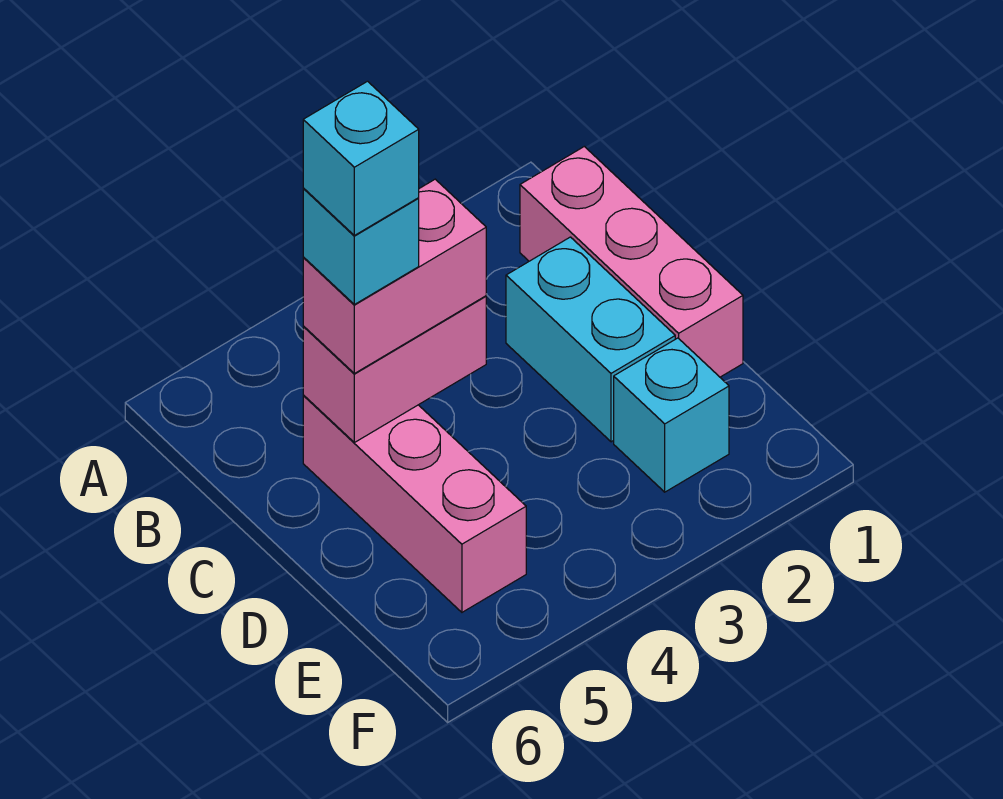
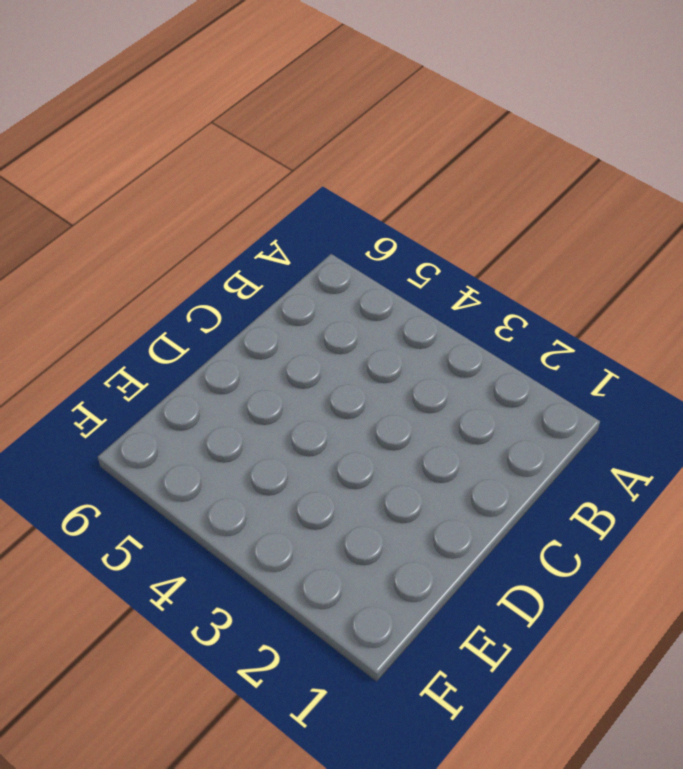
none -> pink brick B1:D1 level 1
none -> cyan brick C2:D2 level 1

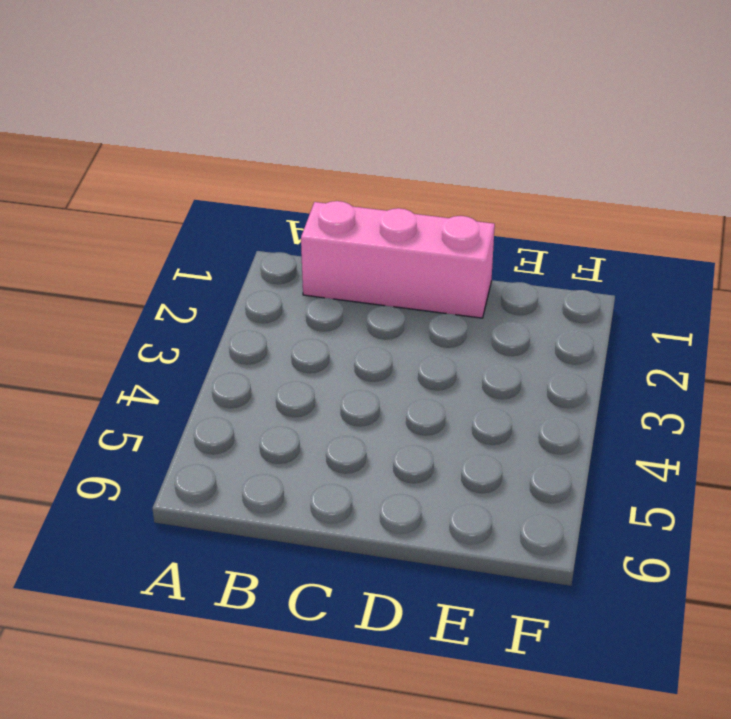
none -> cyan brick C2:D2 level 1
none -> pink brick C5:E5 level 1

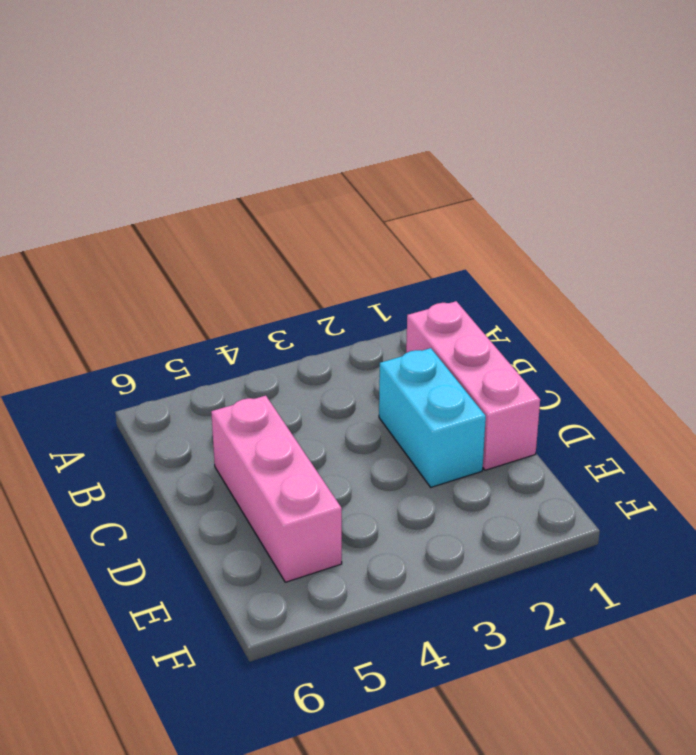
none -> cyan brick E2 level 1
none -> pink brick C4:C5 level 2

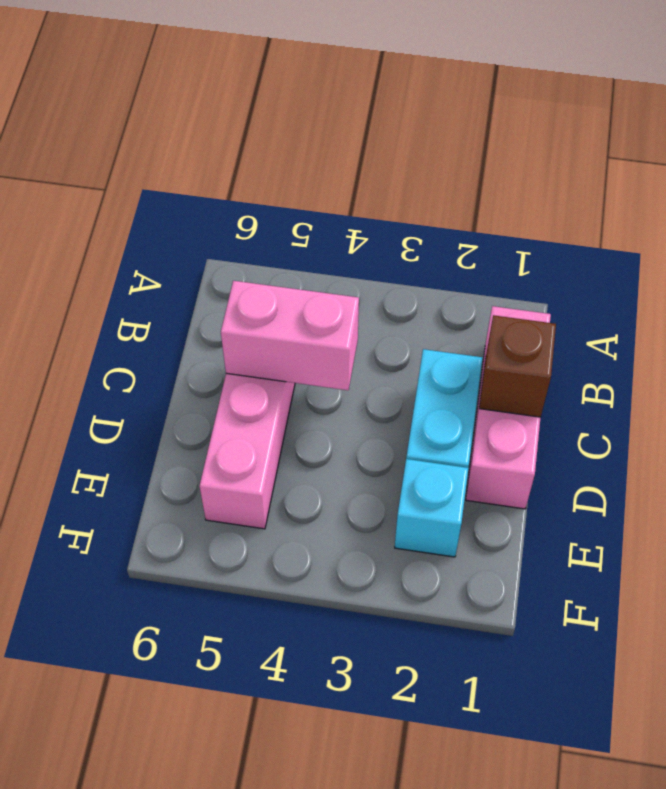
brown brick C1 level 2 -> none
none -> pink brick C4:C5 level 3
none -> cyan brick C5 level 4

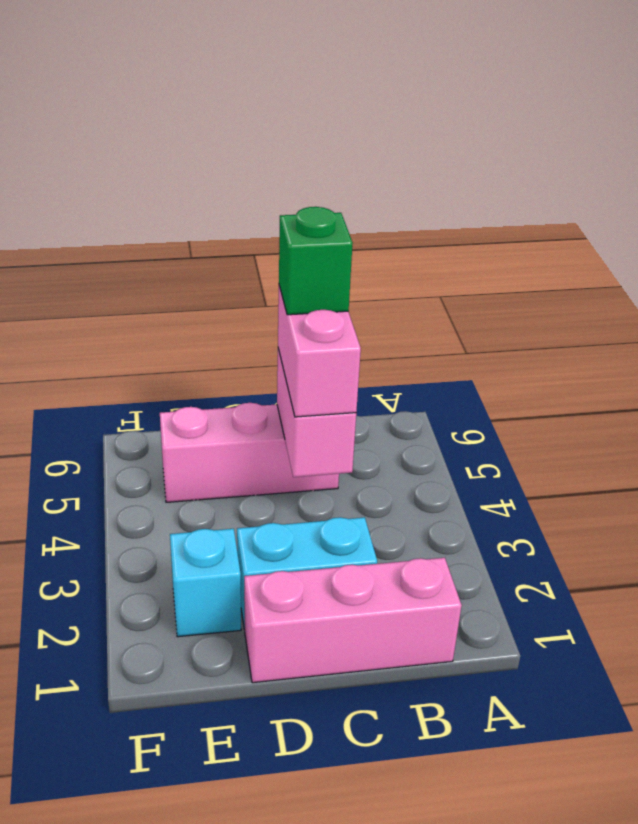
green brick C5 level 4 -> cyan brick C5 level 4
none -> cyan brick C5 level 5

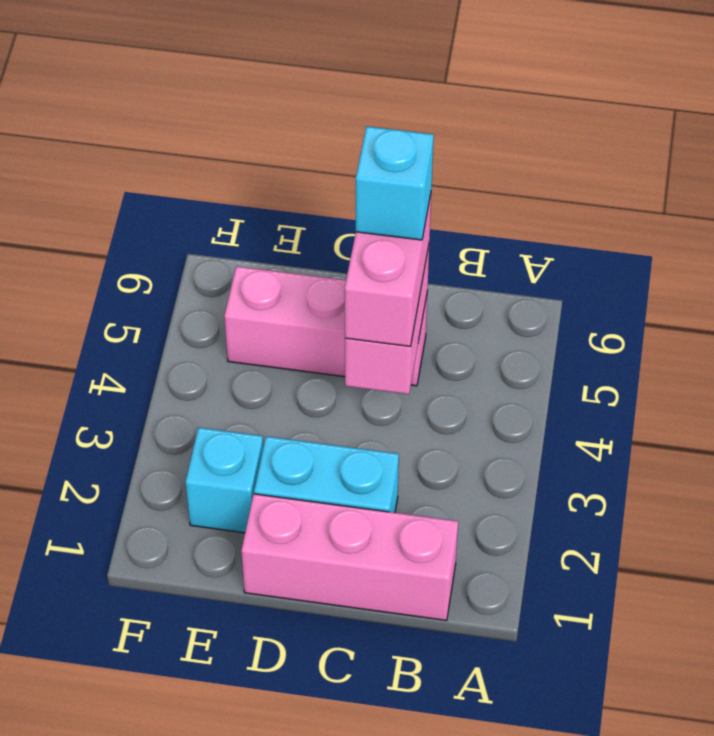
none -> cyan brick C5 level 5

